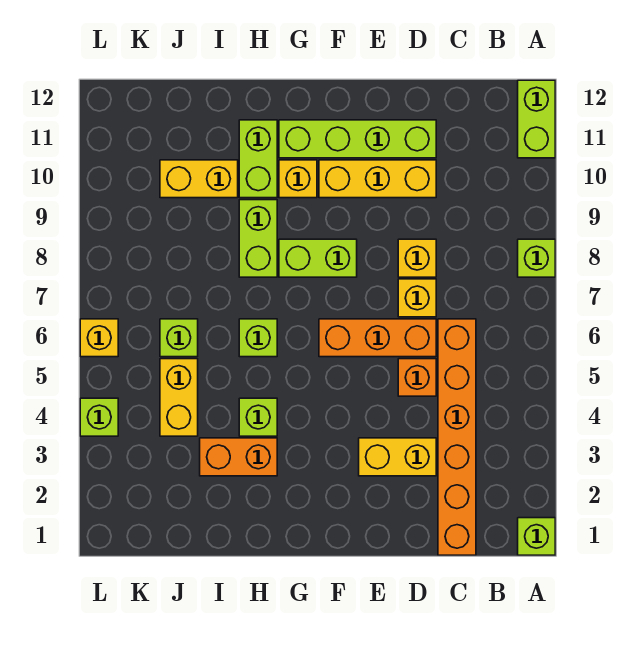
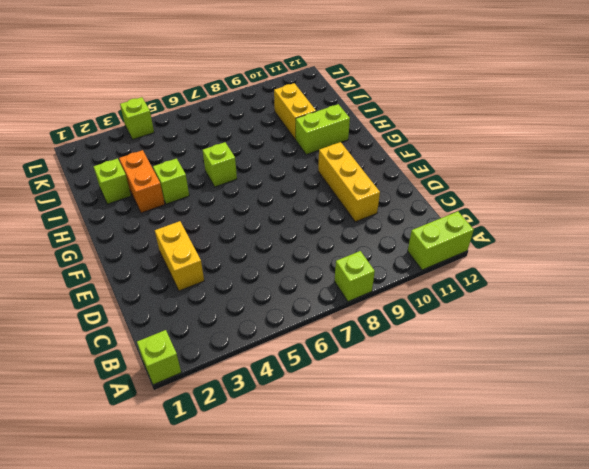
lime brick I2 level 1 -> lime brick J6 level 1
none -> orange brick C1:C6 level 1
none -> orange brick D5 level 1
none -> orange brick D6:F6 level 1

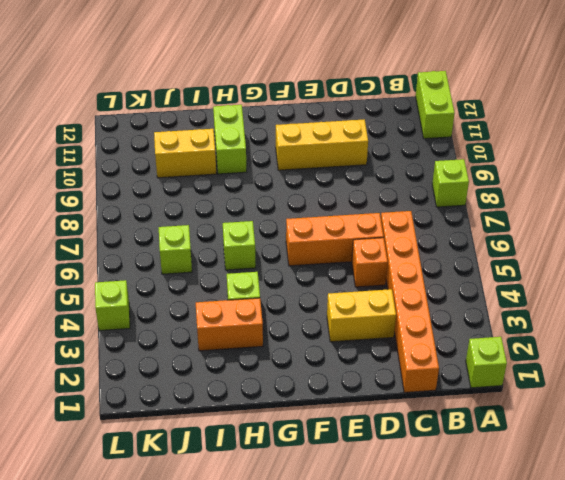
none -> yellow brick D7 level 1
none -> yellow brick D8 level 1
none -> lime brick D11:G11 level 1

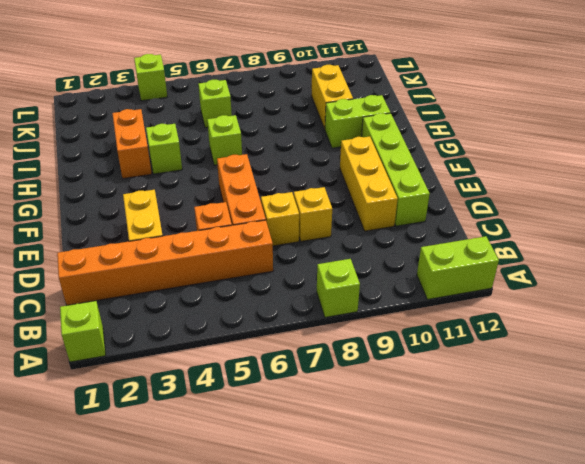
none -> lime brick F8:G8 level 1
none -> yellow brick G10 level 1
none -> lime brick H8:H9 level 1

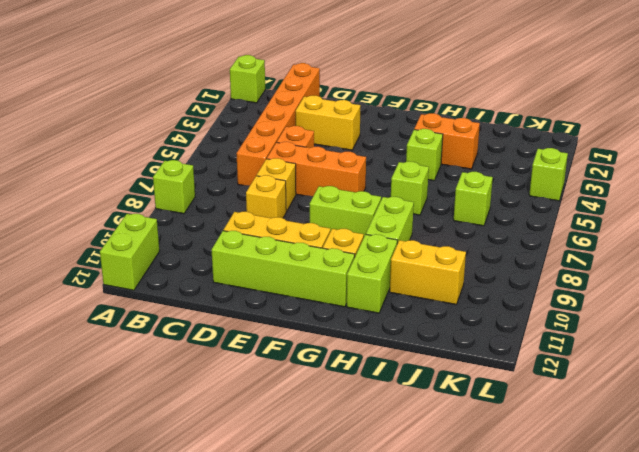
none -> yellow brick J4:J5 level 1
none -> yellow brick L6 level 1

